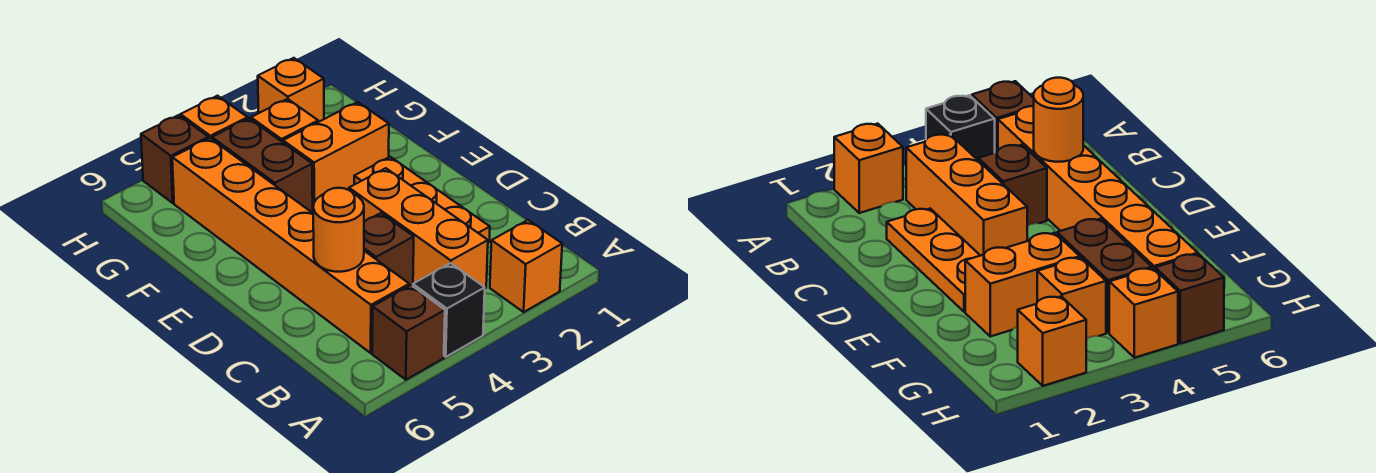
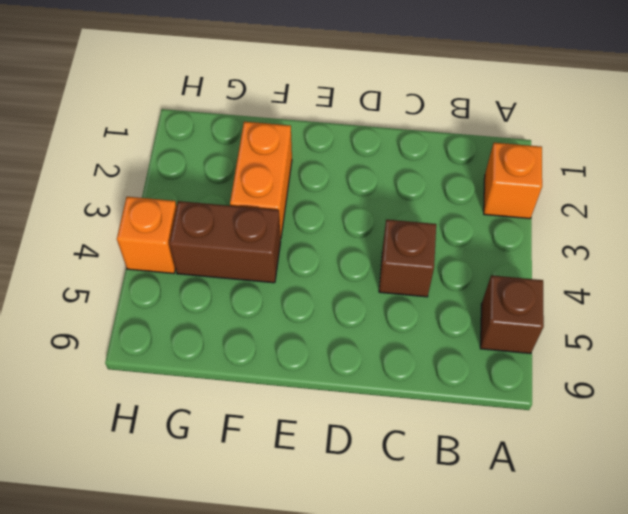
none -> black brick A4 level 1
none -> orange brick B3:D3 level 1
none -> orange brick B5:G5 level 1

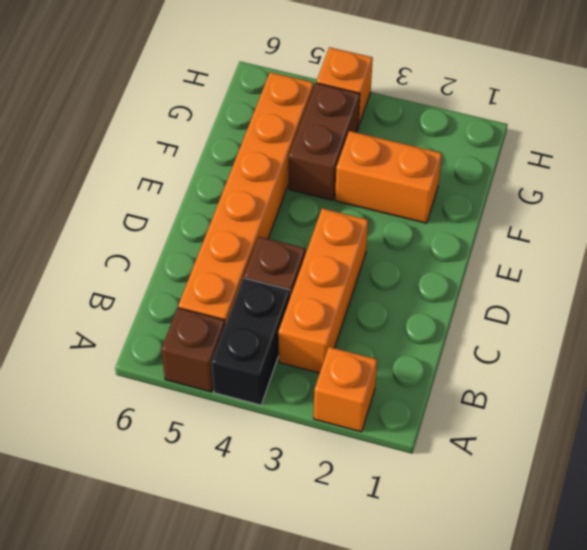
black brick A4:B4 level 1 -> black brick A4 level 1
none -> orange plate C2:E2 level 1
none -> orange brick G3 level 1
none -> orange brick H2 level 1

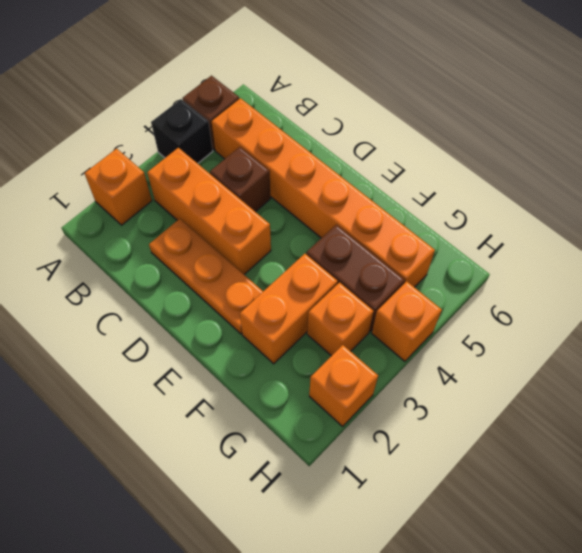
none -> brown brick H5 level 1
none -> orange round brick C5 level 2

